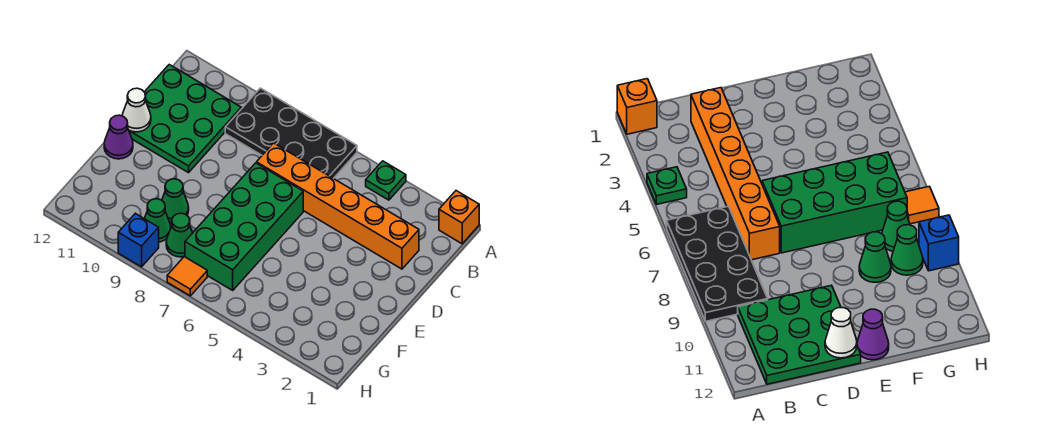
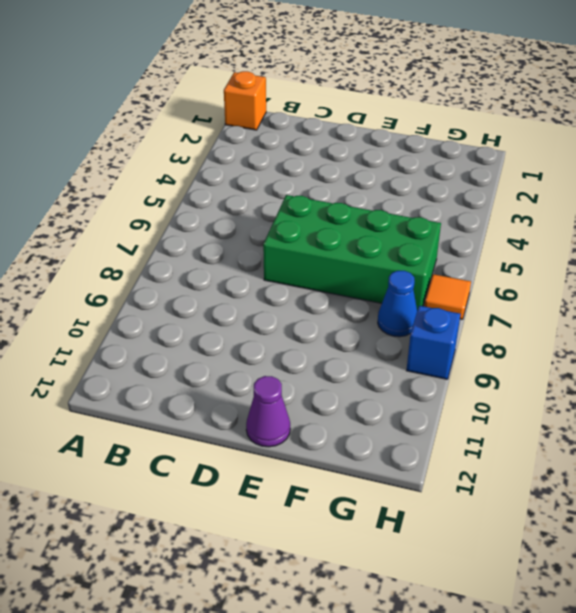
blue cone G8 level 1 -> green cone G8 level 1
none -> green plate A4 level 1
none -> black plate A6:B9 level 1
none -> green plate B10:D12 level 1

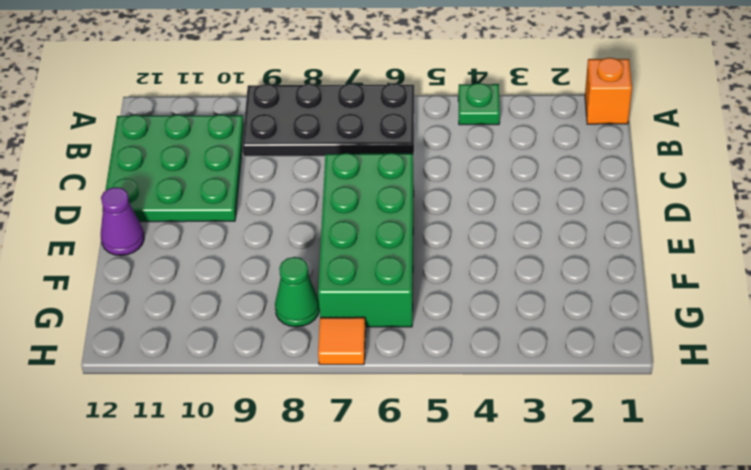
none -> orange brick C2:C7 level 1
none -> green cone F9 level 1
none -> green cone G9 level 1

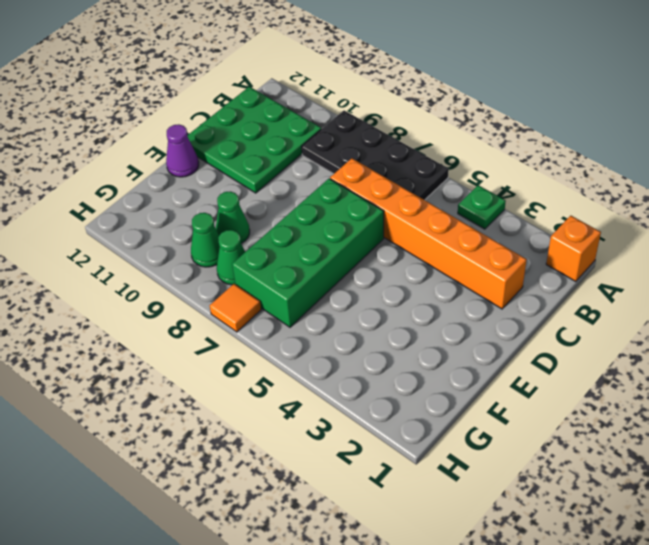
none -> blue brick H9 level 1
none -> white cone D12 level 2

